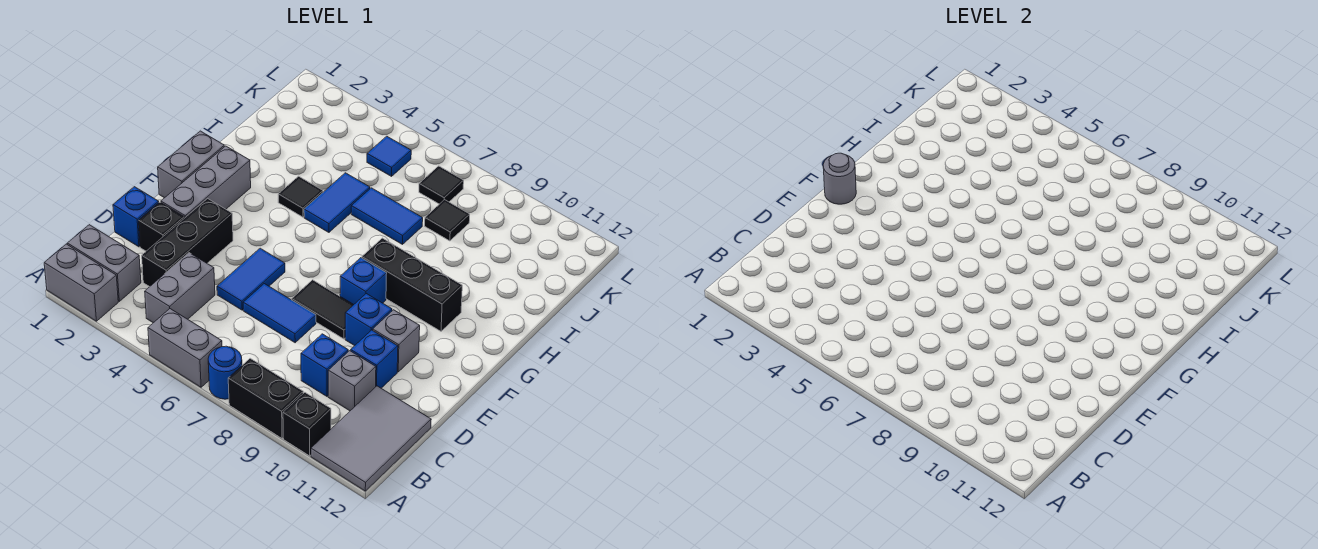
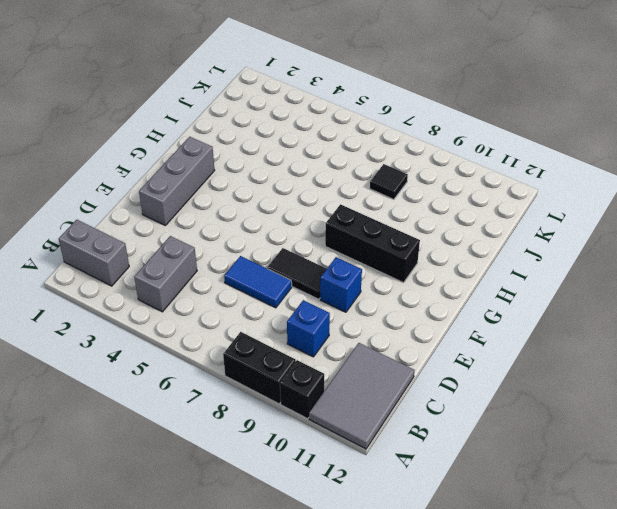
none -> grey brick A1:A2 level 1
none -> grey brick A5:A6 level 1
none -> blue round brick A7 level 1
none -> black brick C3:E3 level 1

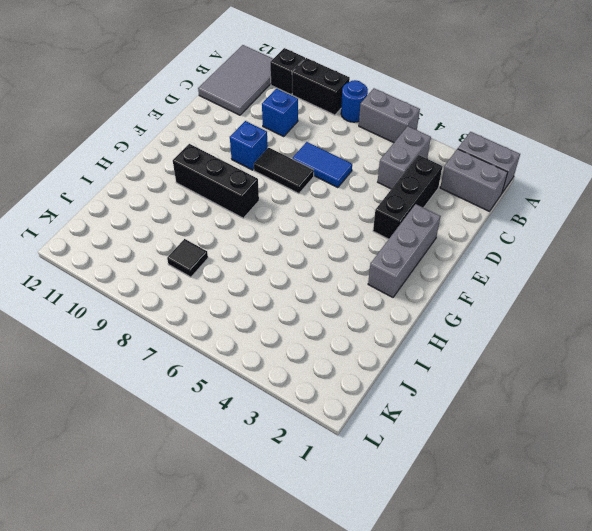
none -> grey brick C10 level 1
none -> blue brick D1 level 1
none -> black brick D2 level 1
none -> blue tile D5:E5 level 1

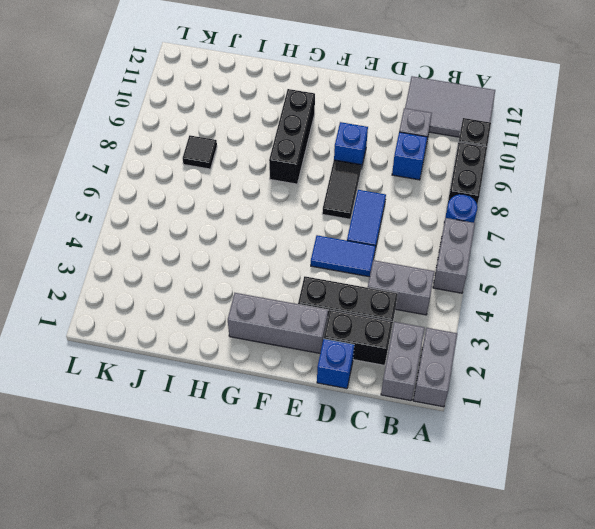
black brick C2:D2 level 1 -> black brick D2 level 1
none -> blue brick D10 level 1
none -> grey brick E10 level 1
none -> grey brick F1:G1 level 1
none -> blue brick F8 level 1

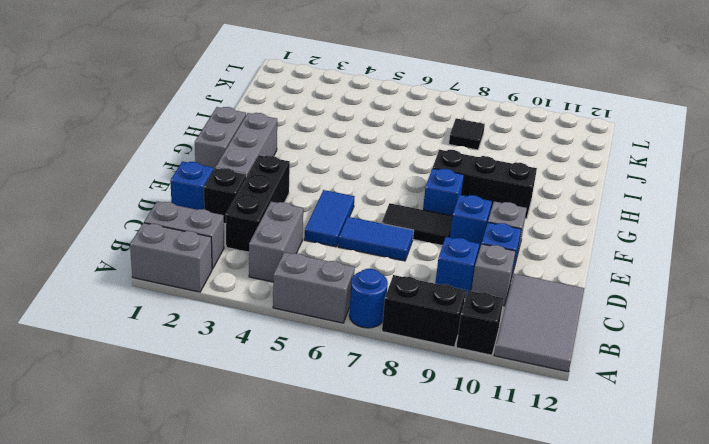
none -> black tile H4 level 1
none -> blue tile H5:I5 level 1
none -> blue tile I6:I7 level 1
none -> blue tile K5 level 1

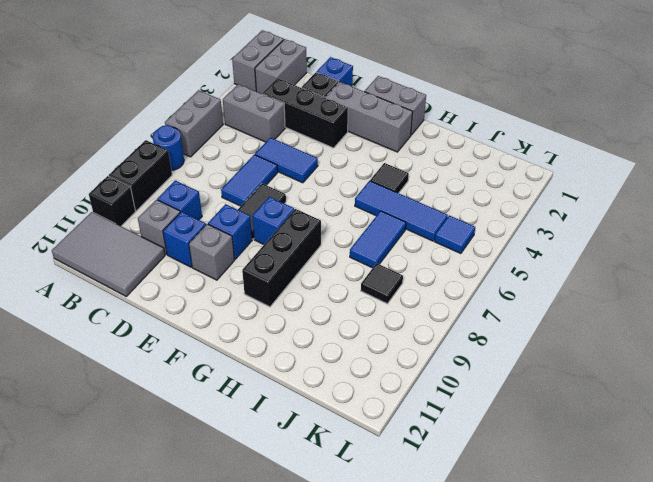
blue tile H5:J5 level 1 -> blue tile H5:I5 level 1
none -> black tile K7 level 1
none -> grey round brick F1 level 2

